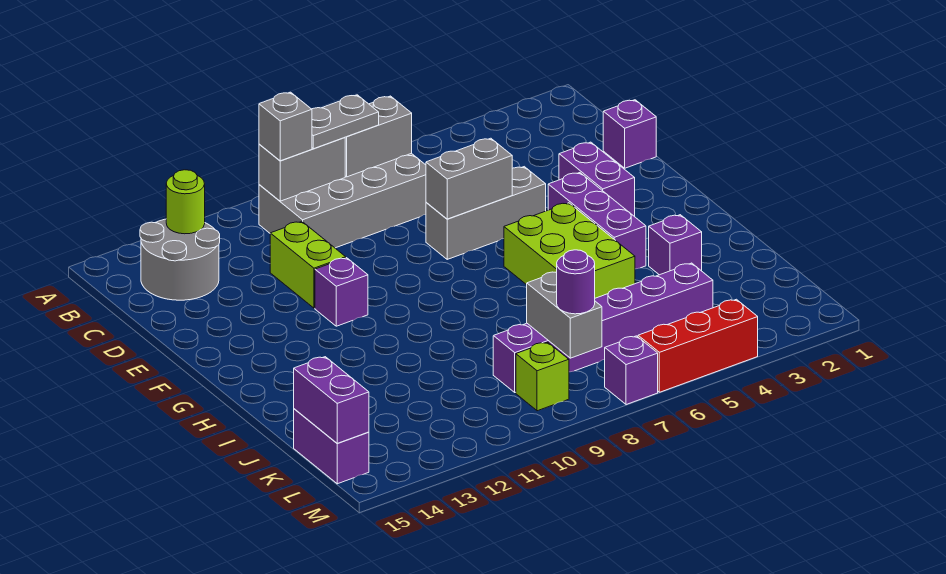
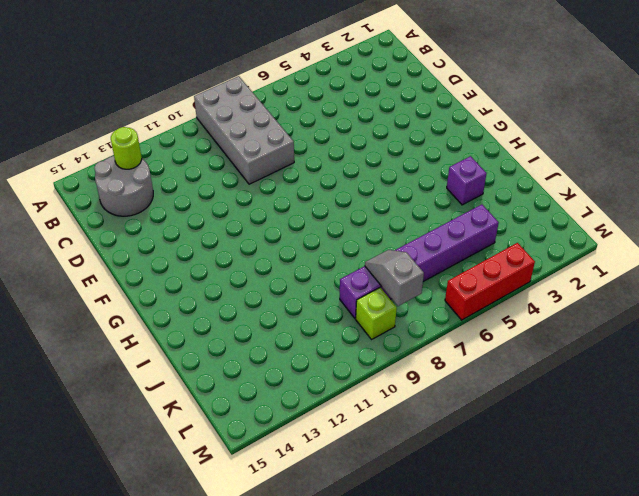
grey brick A8:D9 level 1 -> grey brick B7:C10 level 1
grey slope K8:L8 level 2 top L -> grey brick K8:L8 level 2
none -> purple brick D1 level 1
none -> lime brick D11:E11 level 1
none -> purple brick E3:F3 level 1

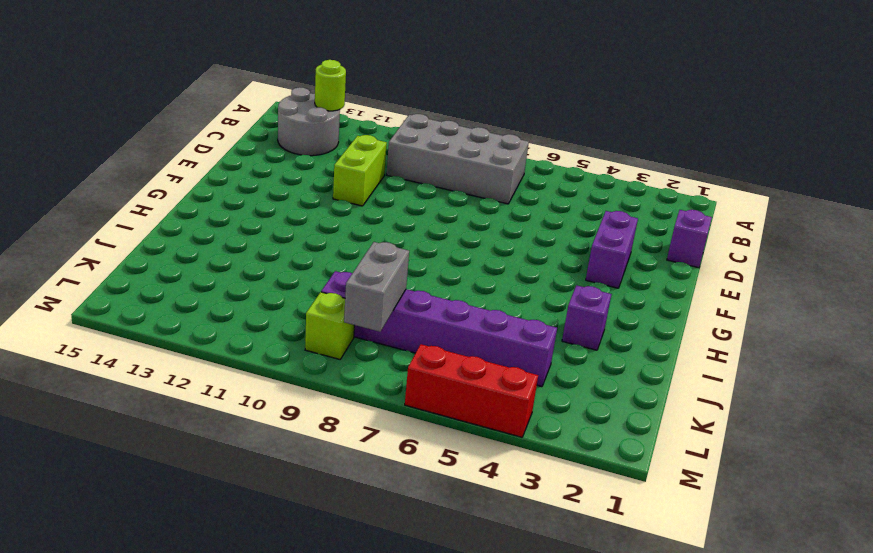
none -> grey brick E5:E7 level 1
none -> purple brick F4:H4 level 1
none -> purple brick F11 level 1

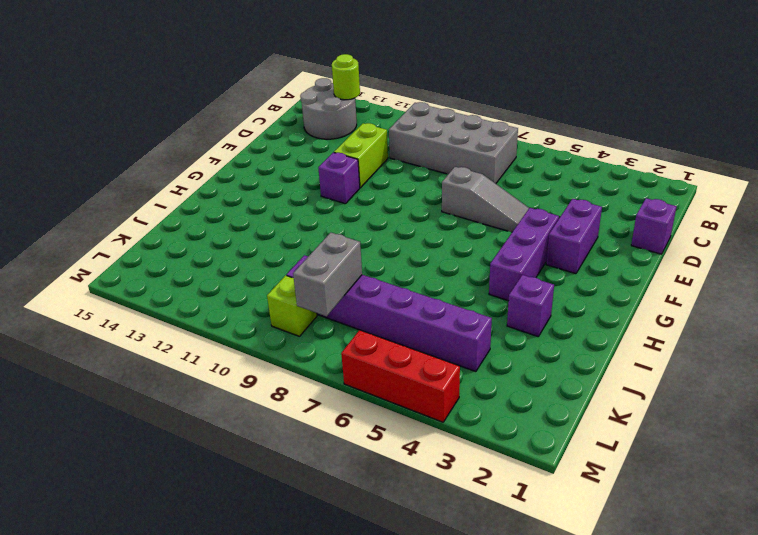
grey slope E5:E7 level 1 top 7 -> grey brick E5:E7 level 1
none -> lime brick G5:I6 level 1
none -> purple brick K15:L15 level 1
none -> purple brick M7 level 1

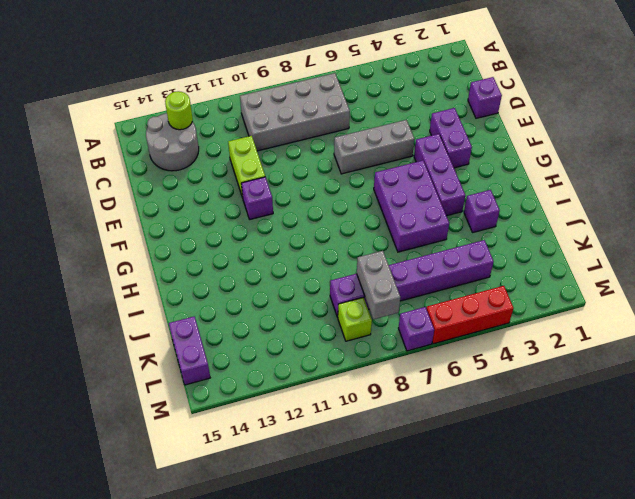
purple brick G5:I6 level 1 -> lime brick G5:I6 level 1
none -> grey brick B7:B8 level 2
none -> grey brick B9:B10 level 2
none -> grey brick E6:E7 level 2

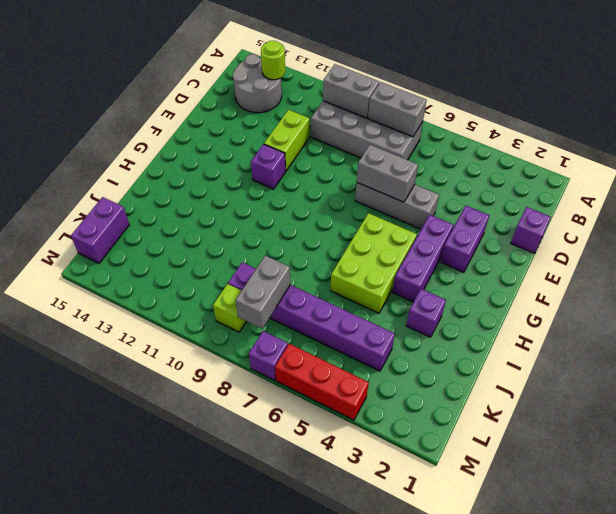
none -> purple brick K15:L15 level 2
none -> grey plate B8:B9 level 3
none -> grey brick B10 level 3

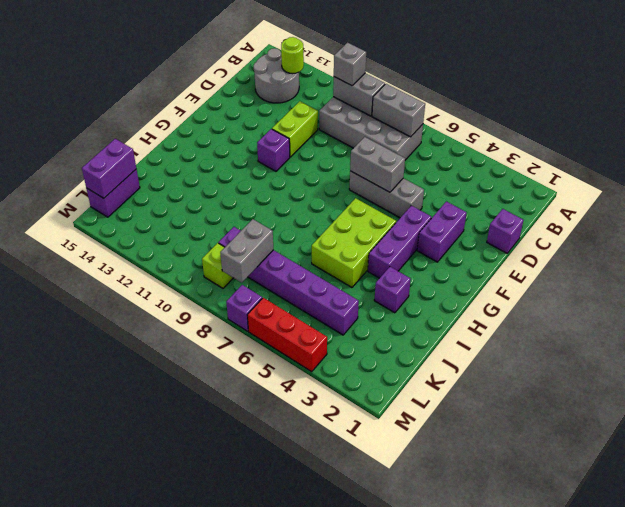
none -> grey plate B8:B9 level 3
none -> purple round brick L8 level 3

